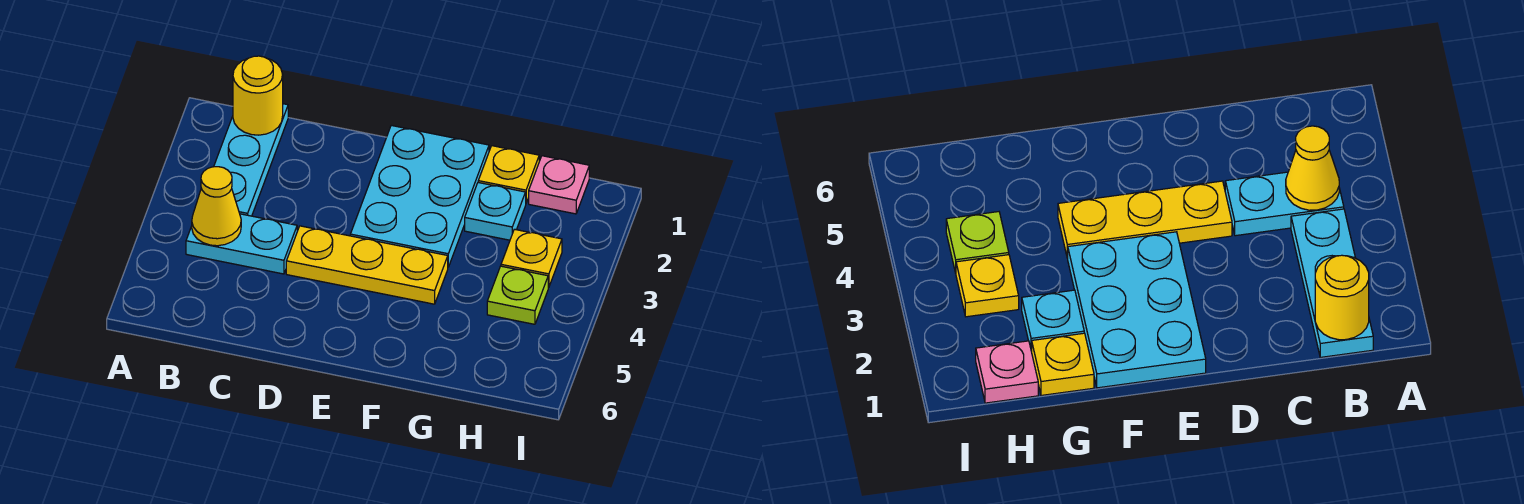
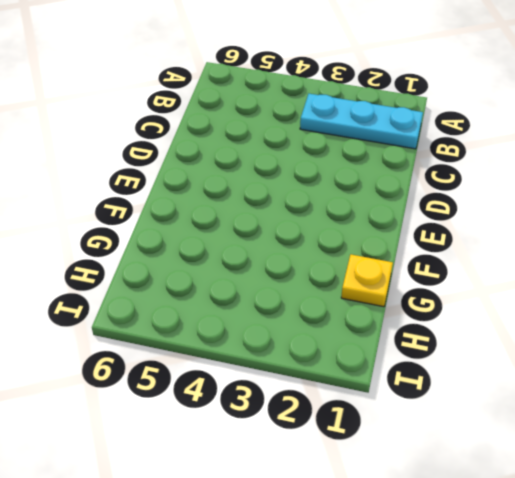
none -> cyan plate B4:C4 level 1
none -> yellow plate D4:F4 level 1

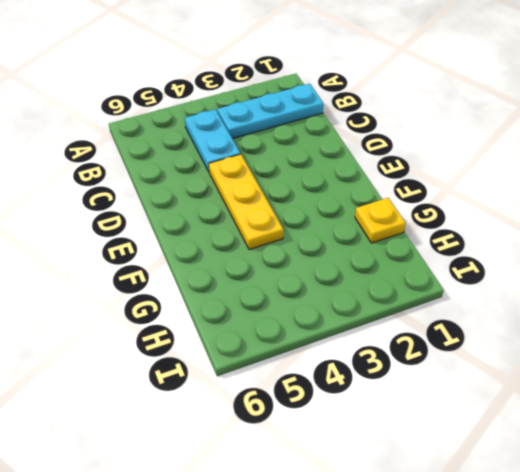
none -> cyan plate E1:F3 level 1
none -> cyan plate G2 level 1

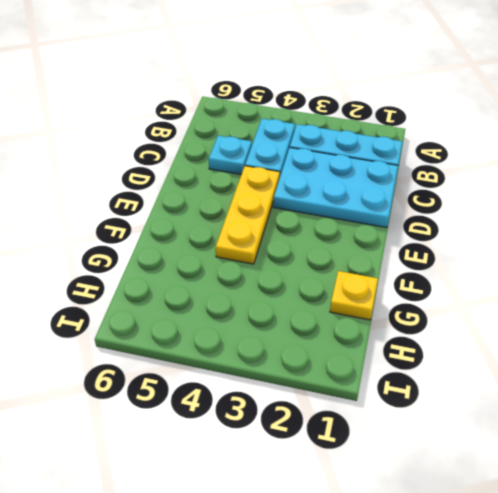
cyan plate C1:D3 level 1 -> cyan plate E1:F3 level 1
cyan plate C5 level 1 -> cyan plate G2 level 1
none -> pink plate H1 level 1
none -> yellow plate H3 level 1

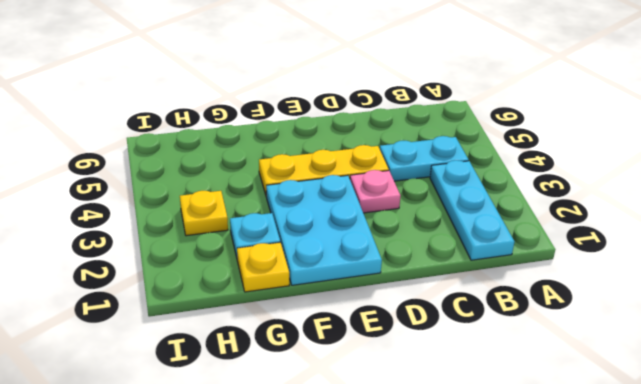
pink plate D3 level 1 -> pink plate H1 level 1
none -> lime plate H4 level 1
none -> yellow round brick B1 level 2

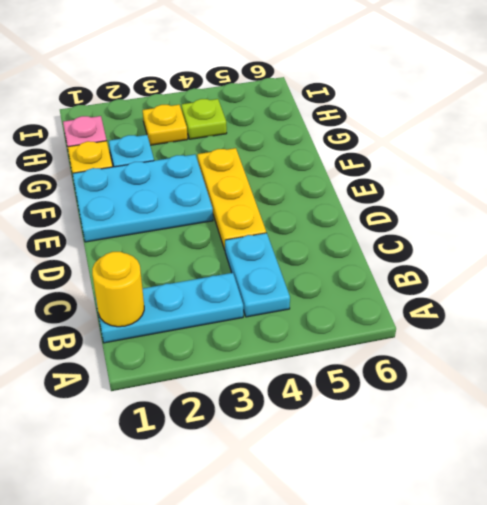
none -> yellow cone B4 level 2

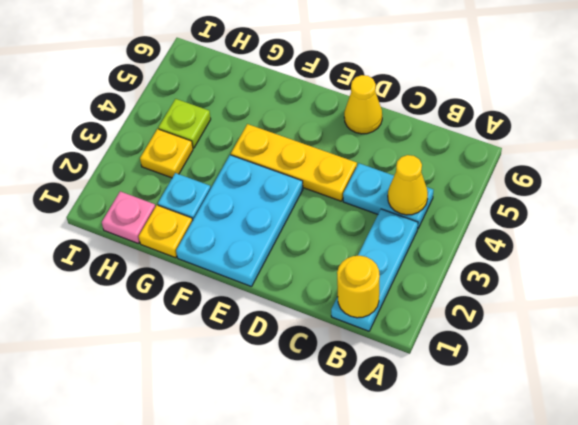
yellow cone D6 level 1 -> none

